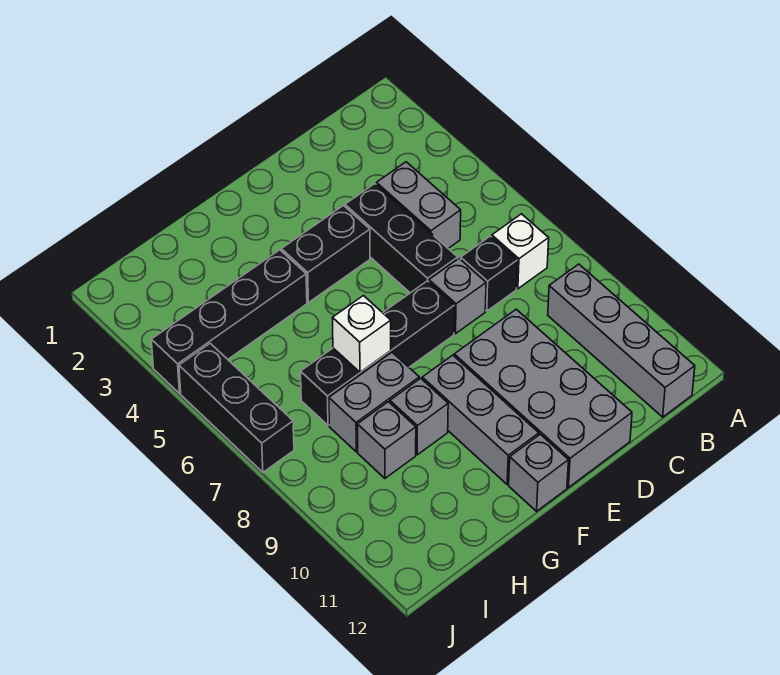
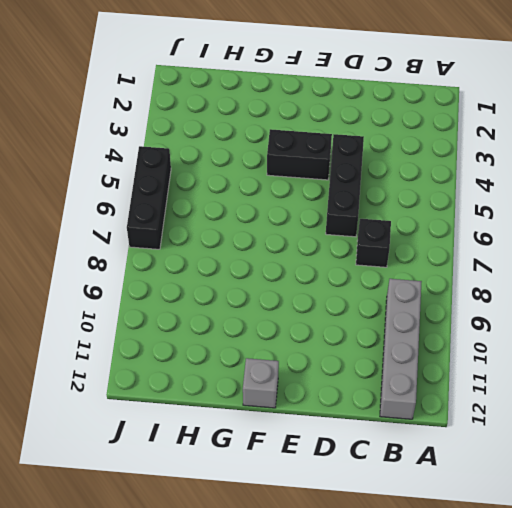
none -> white brick B7 level 1
none -> grey brick C4:C5 level 1
none -> grey brick D7 level 1

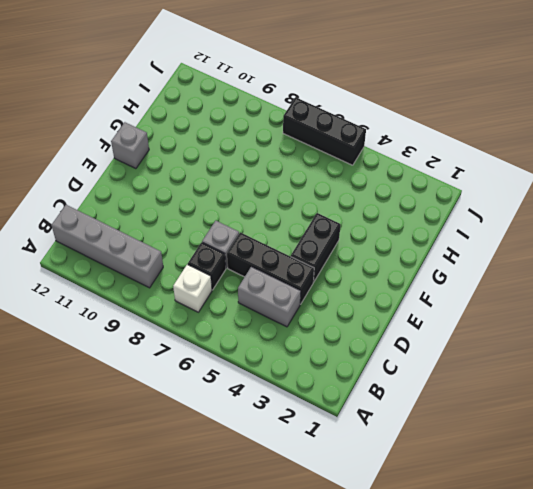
none -> grey brick D9:E12 level 1
none -> black brick E7:H7 level 1
none -> grey brick F9:F11 level 1

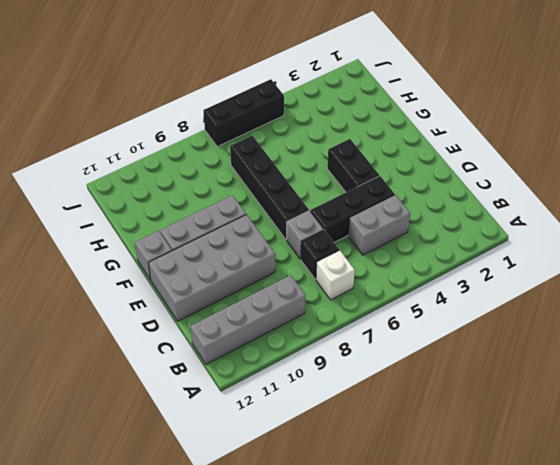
none -> black brick G4:J4 level 1
none -> grey brick G8:H8 level 1
none -> grey brick G9 level 1

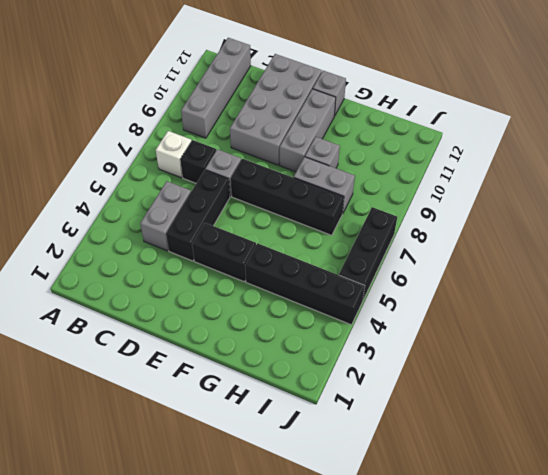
none -> grey brick H9 level 1
none -> white brick G7 level 2

